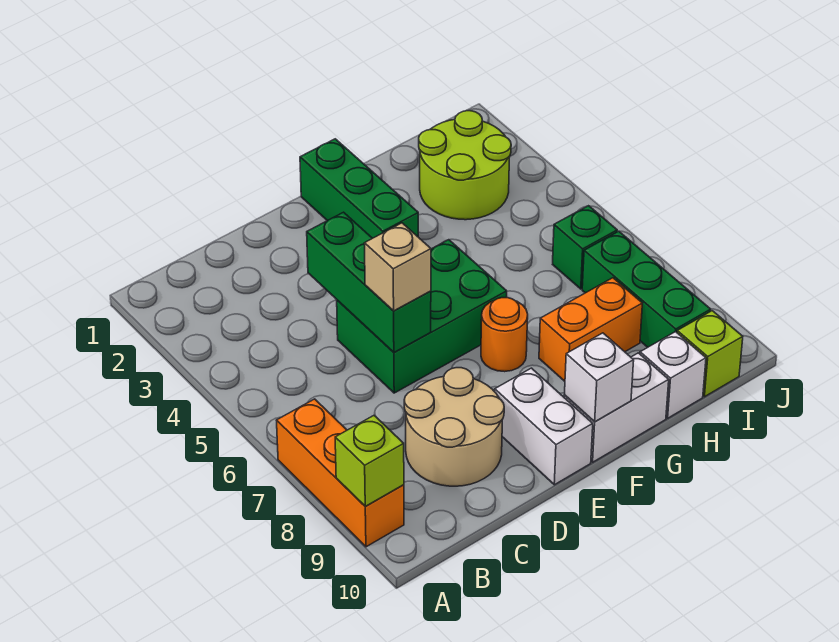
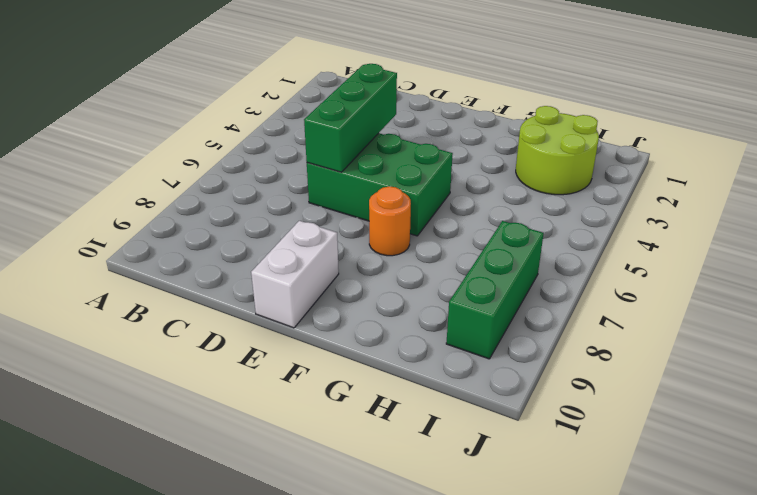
none -> orange brick A7:A9 level 1
none -> tan round brick C8:D9 level 1
none -> green brick F1:F3 level 1

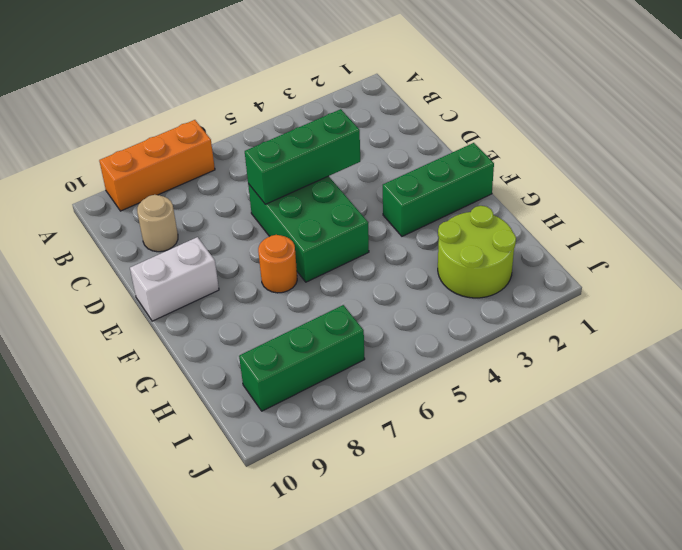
tan round brick C9 level 1 -> tan round brick C8:D9 level 1
none -> white brick F10:G10 level 1
none -> orange brick G8:H8 level 1
none -> white brick H10 level 1

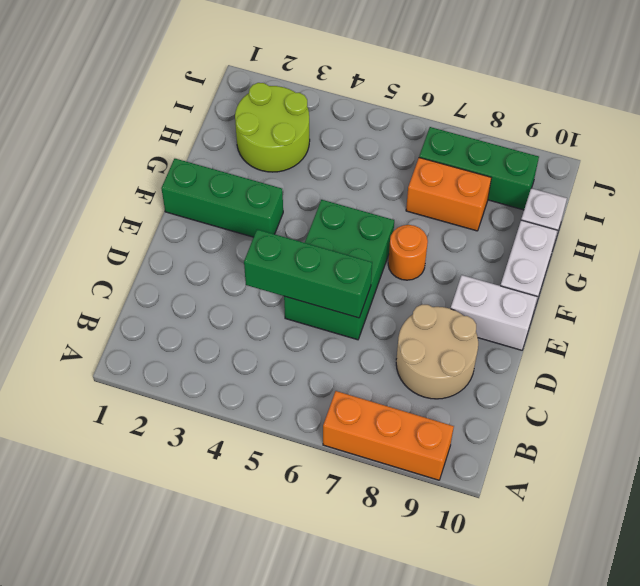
orange brick H7:H8 level 1 -> orange brick G8:H8 level 1
none -> green brick I6 level 1
none -> lime brick I10 level 1
none -> lime brick A9 level 2

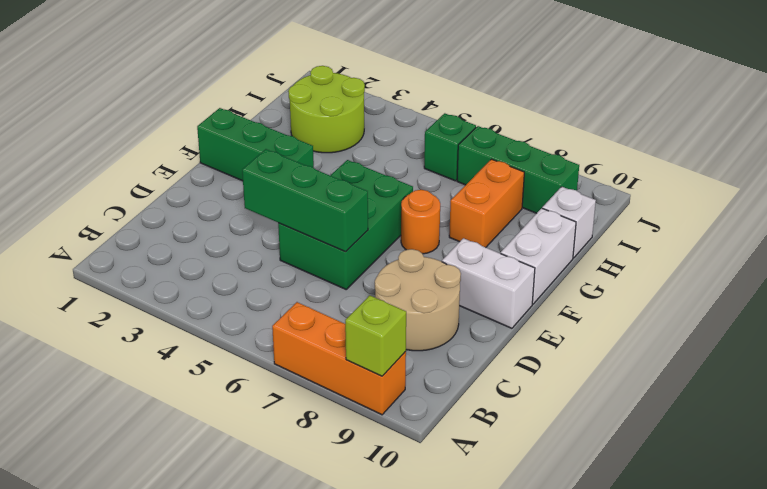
none -> lime brick I10 level 1
none -> white brick F10 level 2
none -> tan brick D6 level 3

